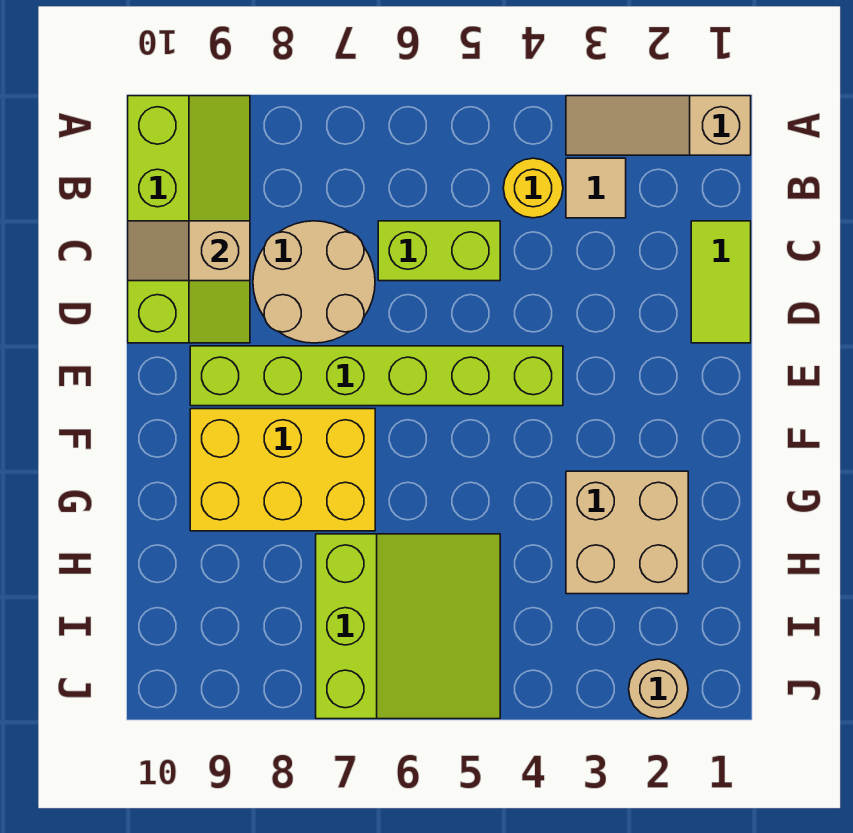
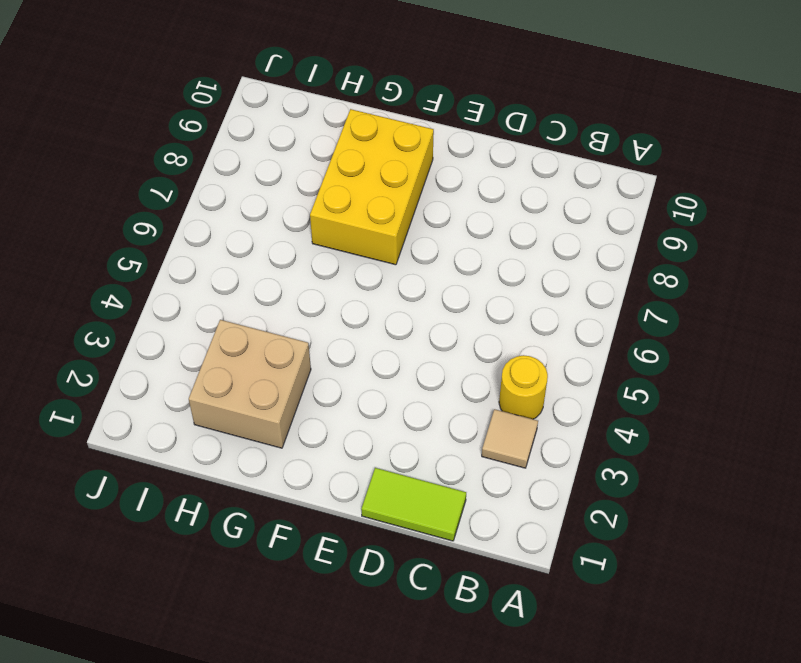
none -> tan slope A1:A3 level 1 top 1
none -> lime slope A9:D10 level 1 top 10
none -> lime brick C5:C6 level 1

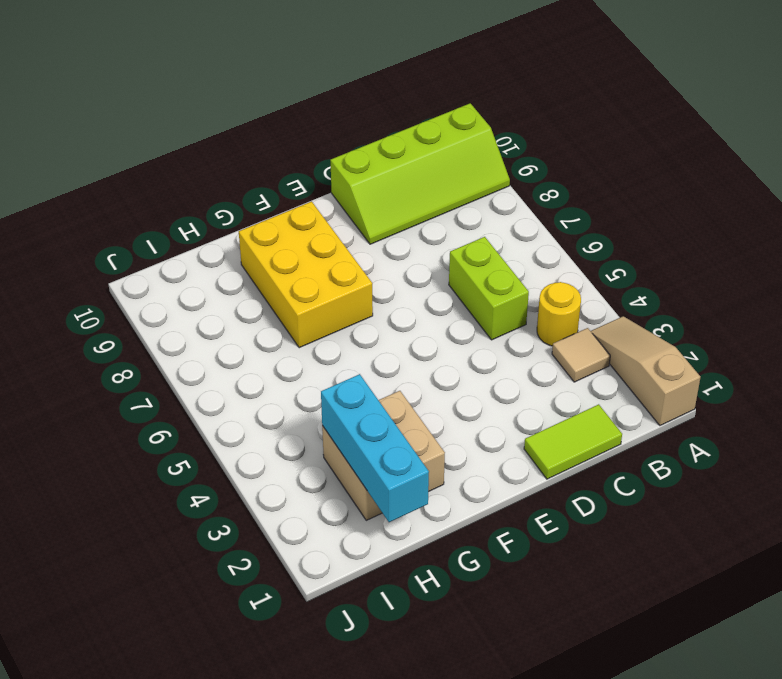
cyan brick H1:H3 level 2 -> none
none -> tan round brick C7:D8 level 1
none -> lime brick E4:E9 level 1
none -> lime slope H5:J7 level 1 top 7

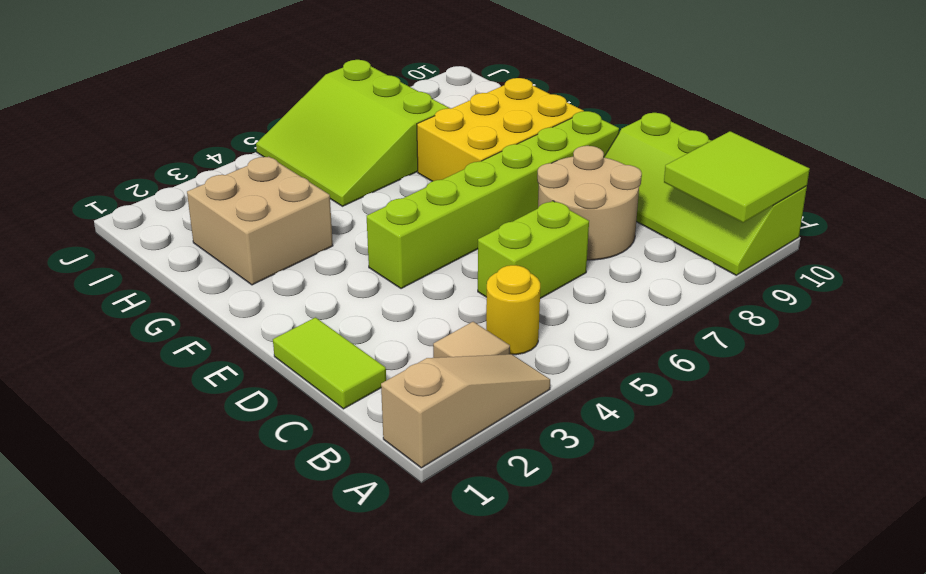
lime tile A9:B10 level 2 -> none
none -> tan round brick J2 level 1
none -> tan slope C9:C10 level 2 top 9

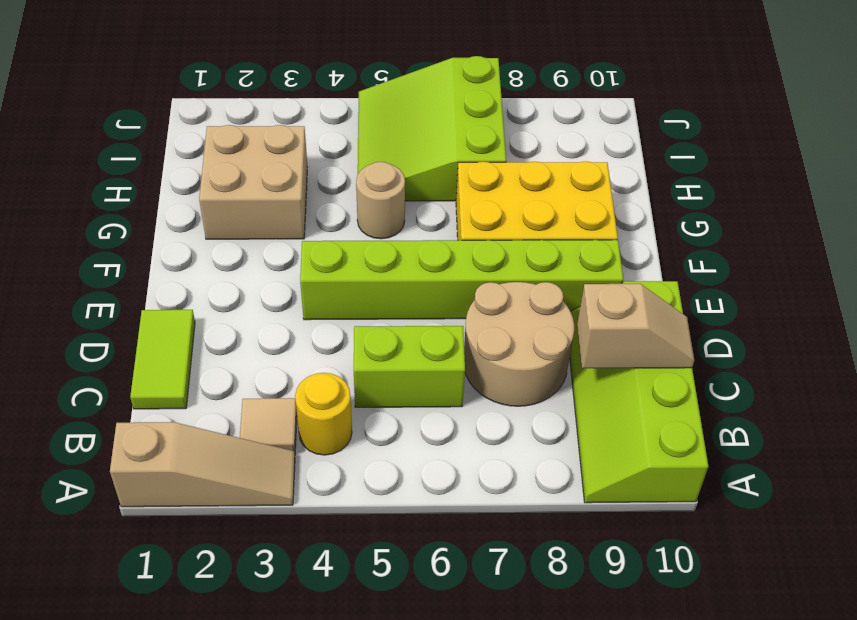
tan round brick G5 level 1 -> tan round brick J2 level 1

